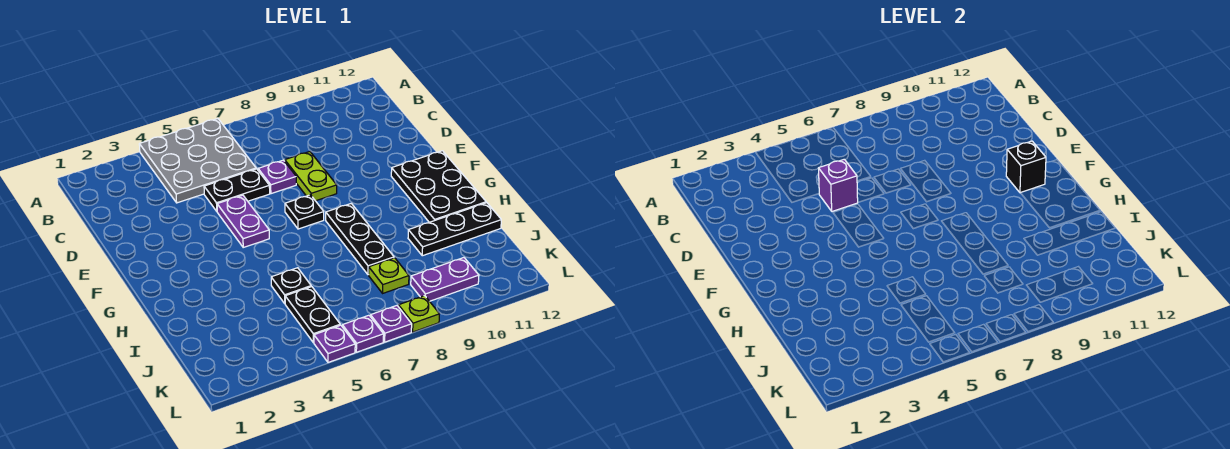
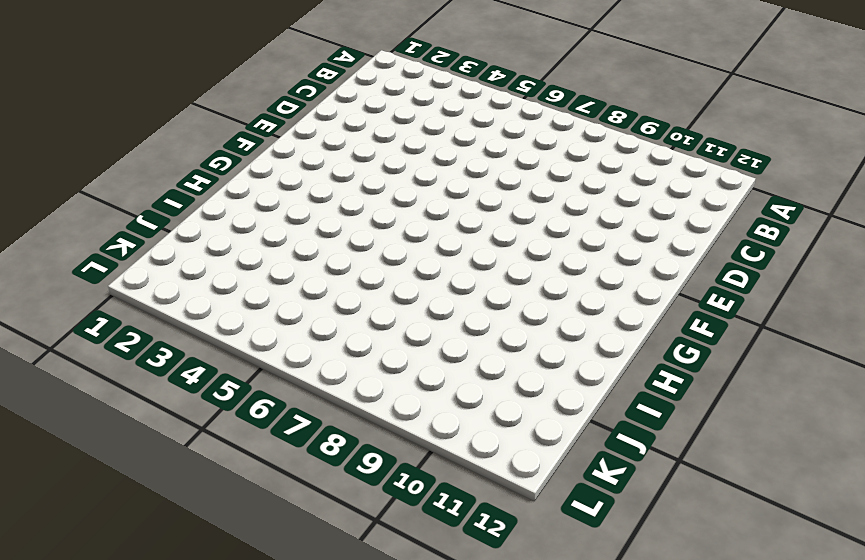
none -> grey plate A4:C6 level 1
none -> black plate D5:D6 level 1
none -> purple plate D7 level 1

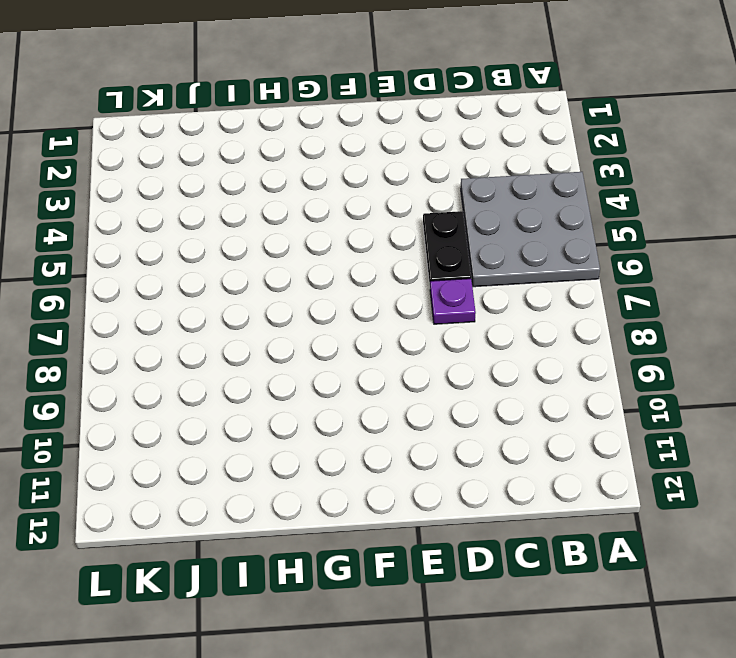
none -> lime plate D8:E8 level 1
none -> purple plate E5:F5 level 1
none -> black plate F7 level 1

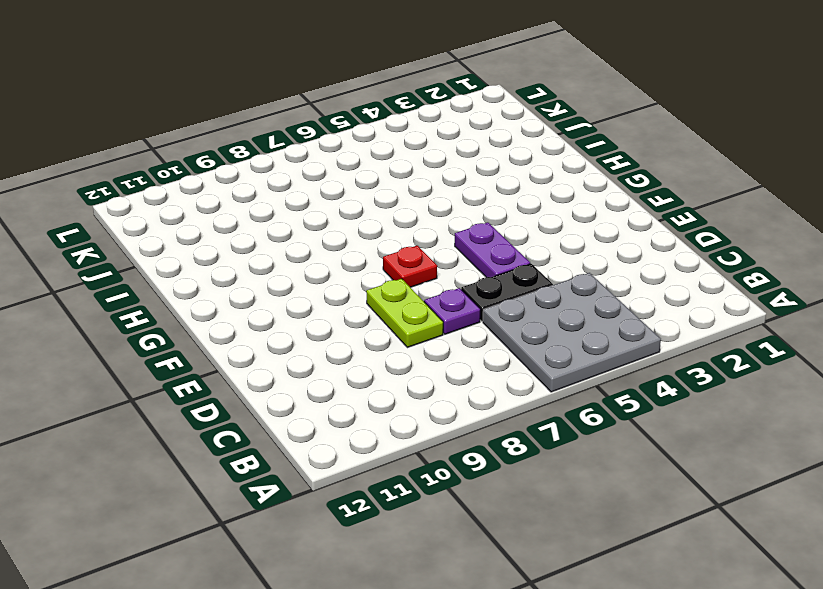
red plate F7 level 1 -> black plate F7 level 1
none -> black plate F11:H12 level 1
none -> black plate G8:I8 level 1
none -> black plate I5 level 1

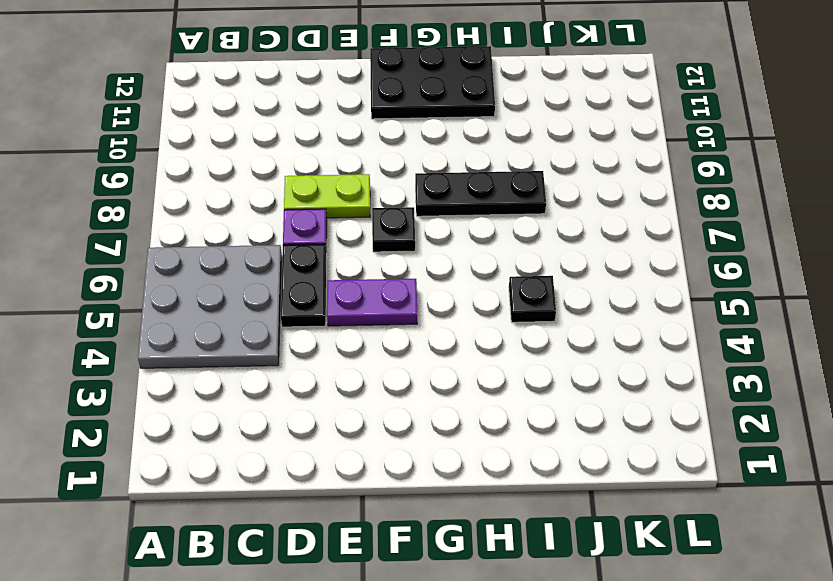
none -> black plate I10:I12 level 1
none -> black plate J5:K5 level 1
none -> lime plate J8 level 1

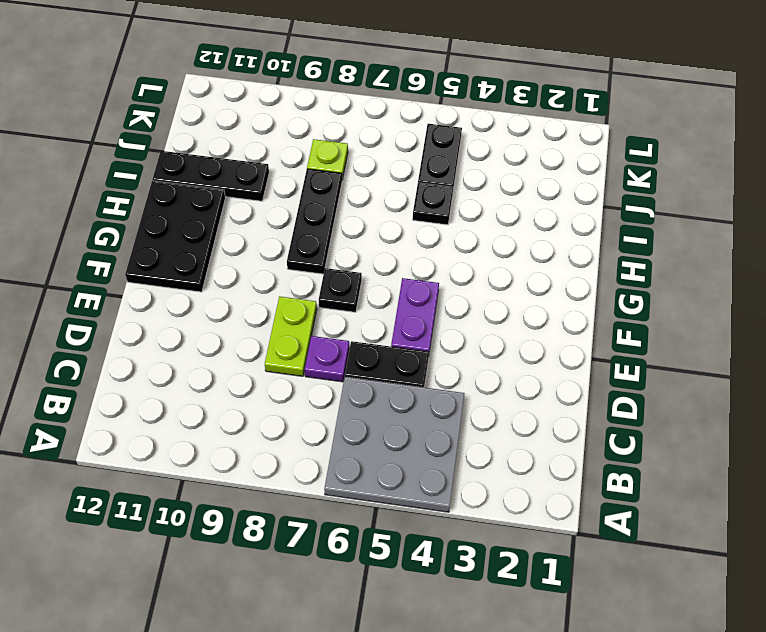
none -> purple plate K9:K10 level 1
none -> purple plate L5 level 1
none -> purple plate L6 level 1

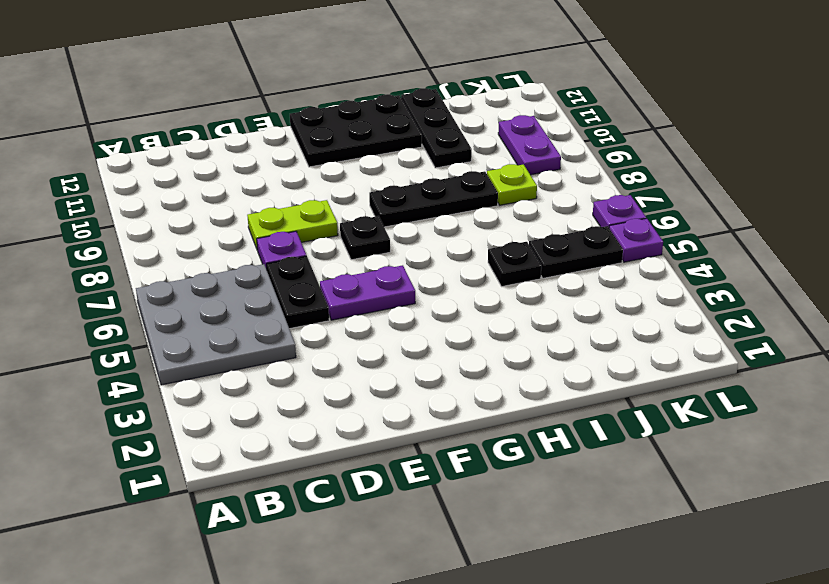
none -> purple plate L7 level 1
none -> lime plate L8 level 1
none -> purple brick D5 level 2

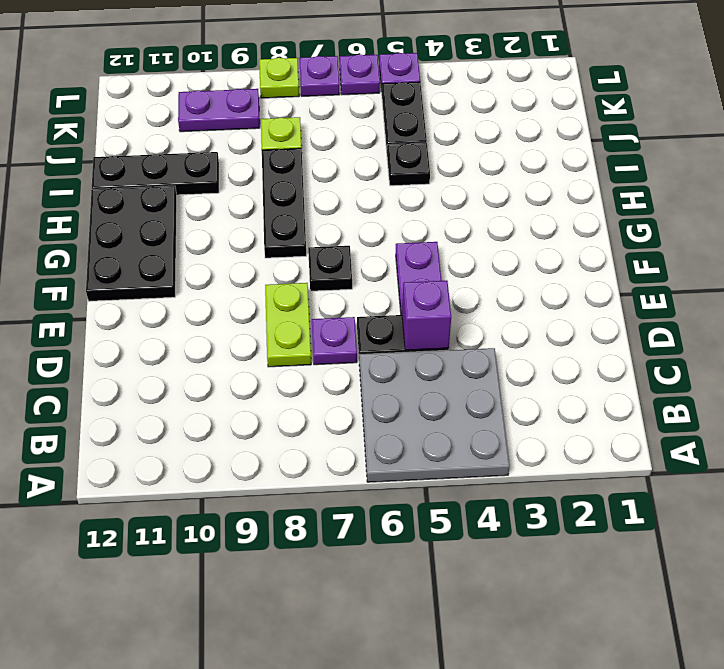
none -> black brick F11 level 2

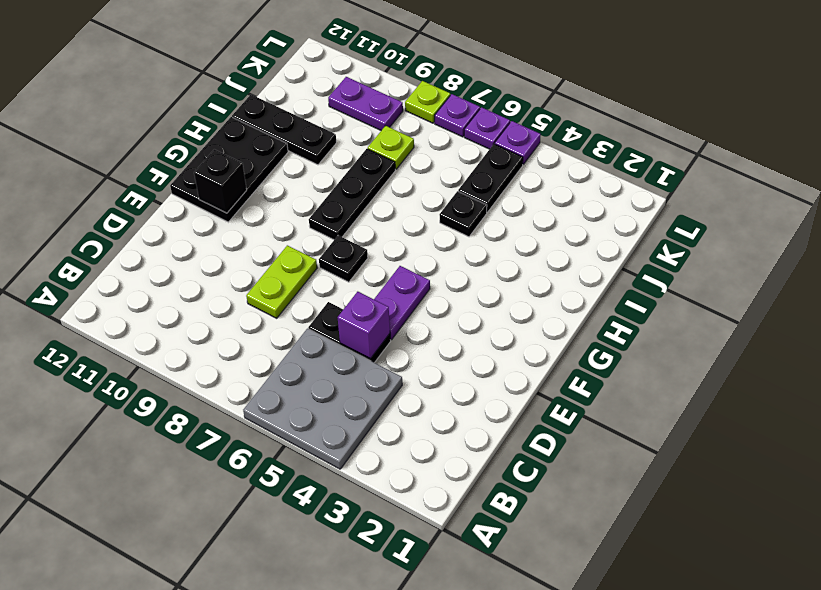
none -> purple plate D7 level 1

